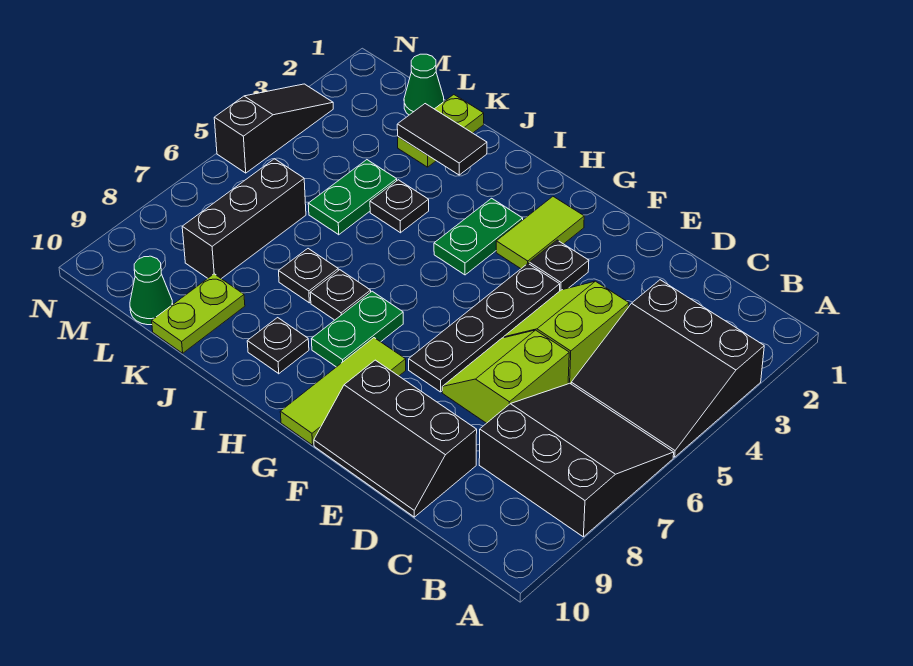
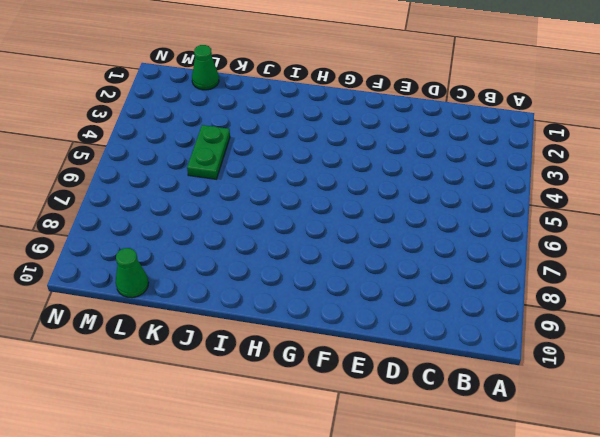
none -> black slope A3:C5 level 1 top 3
none -> black slope A6:C8 level 1 top 8
none -> lime slope D4:E5 level 1 top D

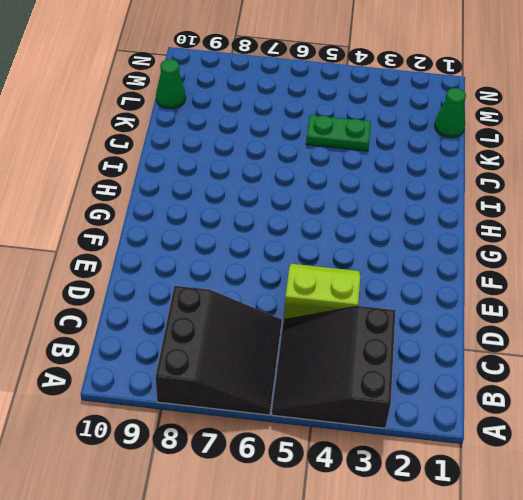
none -> lime slope D6:E7 level 1 top D
none -> black slope D9:F10 level 1 top 9
none -> black plate F3 level 1

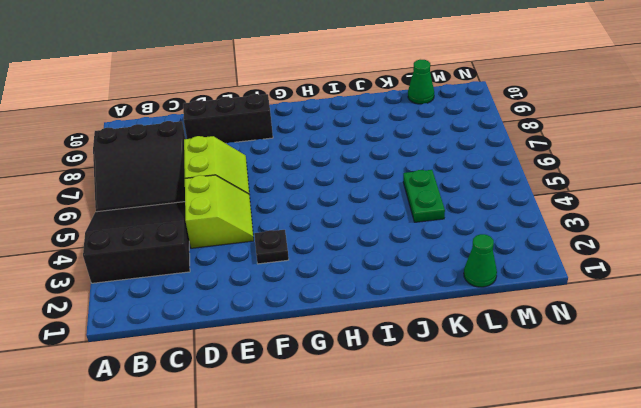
none -> black plate F4:F7 level 1
none -> lime tile G2:G3 level 1
none -> lime tile G8:G10 level 1

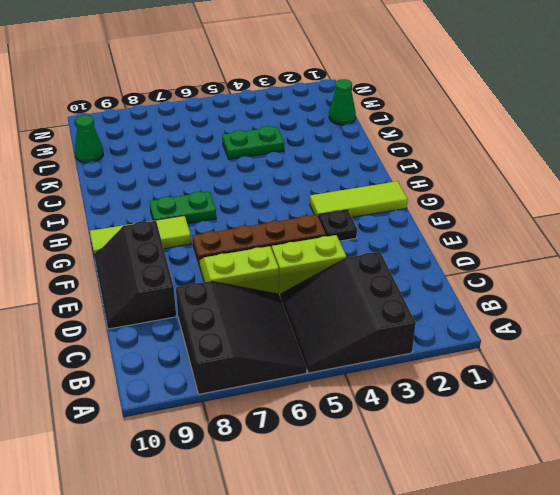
brown plate F4:F7 level 1 -> black plate F4:F7 level 1
lime tile G1:G3 level 1 -> lime tile G2:G3 level 1
none -> green plate H3:H4 level 1
none -> black plate I7 level 1
none -> black plate I9 level 1

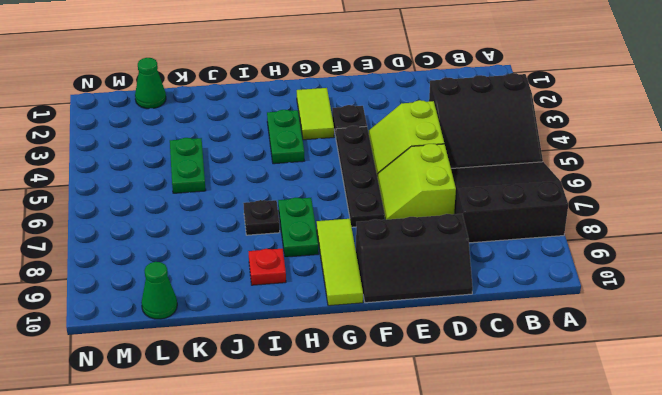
red plate I9 level 1 -> black plate I9 level 1
none -> black plate J4 level 1
none -> black plate J7 level 1
none -> lime plate K1:K2 level 1

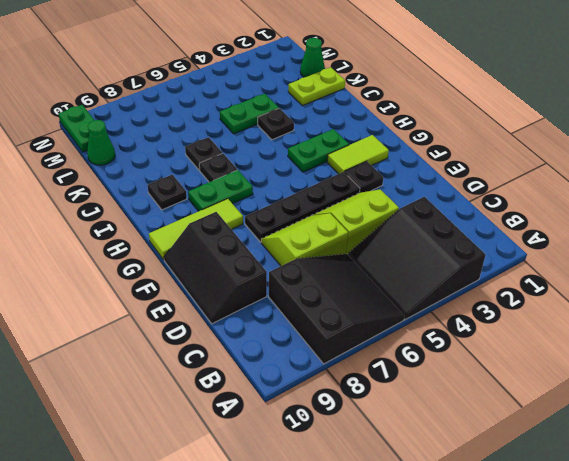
green plate M10:N10 level 1 -> none
none -> lime plate K9:K10 level 1
none -> black brick L6:L8 level 1
none -> black slope N3:N5 level 1 top 5

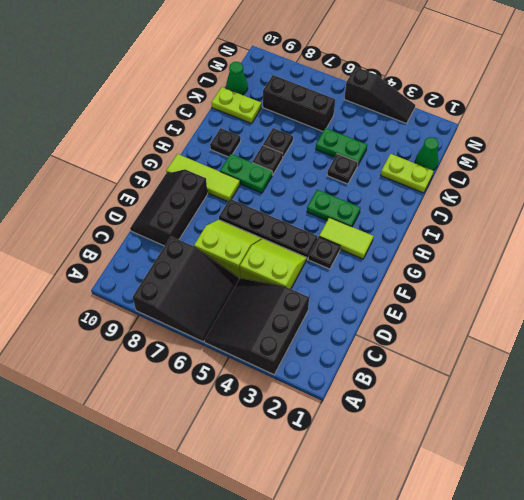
none -> black tile J2:K2 level 2

